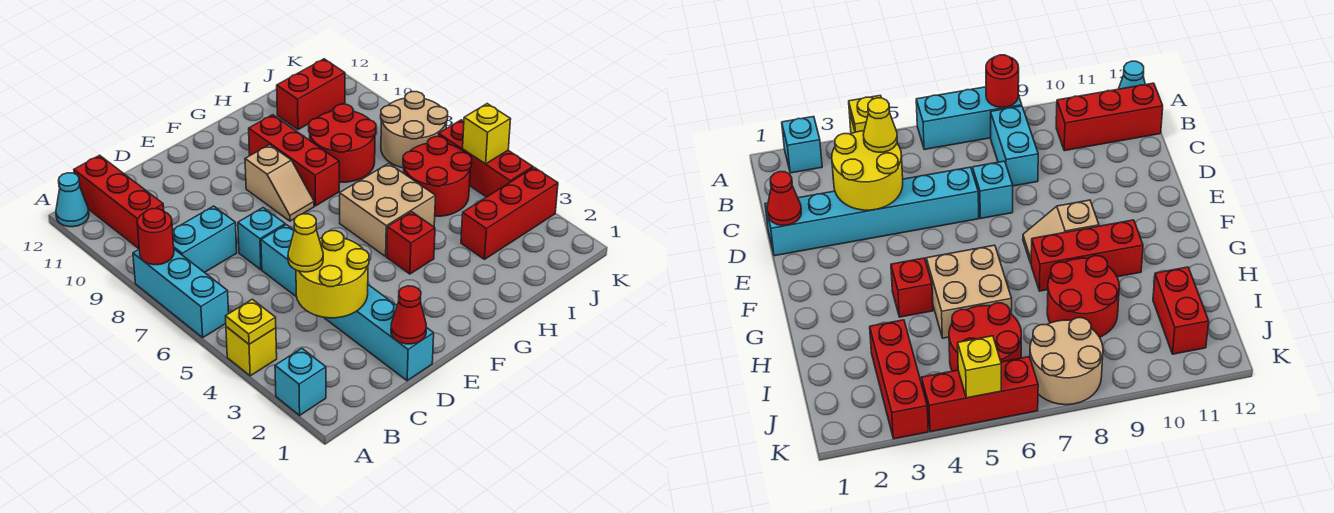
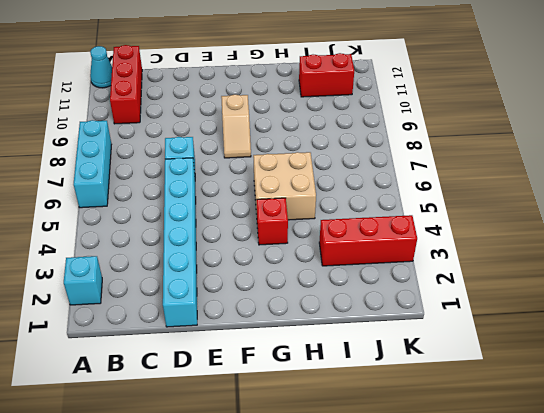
none -> yellow brick A4 level 1
none -> cyan brick B8:C8 level 1
none -> red brick G8:G10 level 1

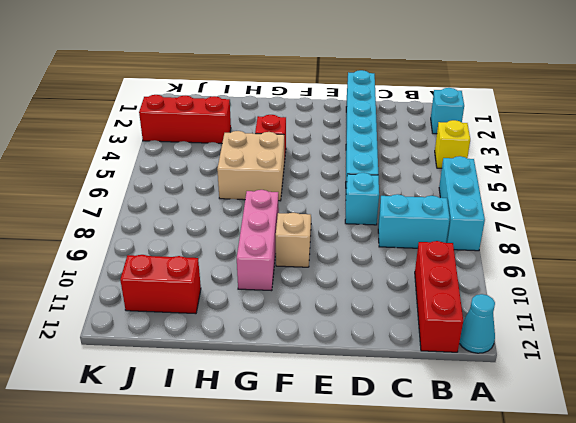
pink brick G8:G10 level 1 -> red brick G8:G10 level 1
none -> red round brick H8:I9 level 1
none -> red round brick I5:J6 level 1
none -> tan round brick J7:K8 level 1

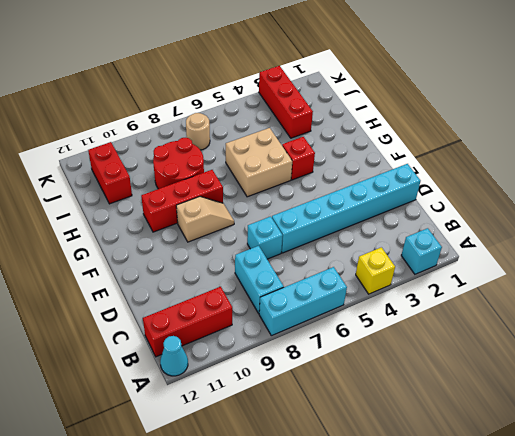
tan round brick J7 level 1 -> tan round brick J7:K8 level 1
none -> red round brick I5:J6 level 1
none -> red brick K4:K6 level 1
none -> yellow plate A4 level 2

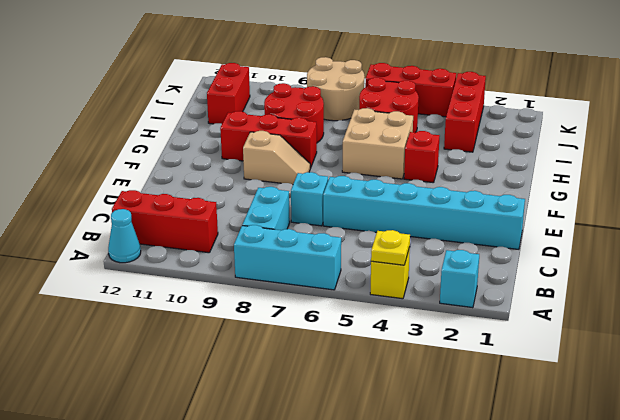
none -> red round brick A8 level 2
none -> yellow round brick C3:D4 level 2
none -> red cone D1 level 2

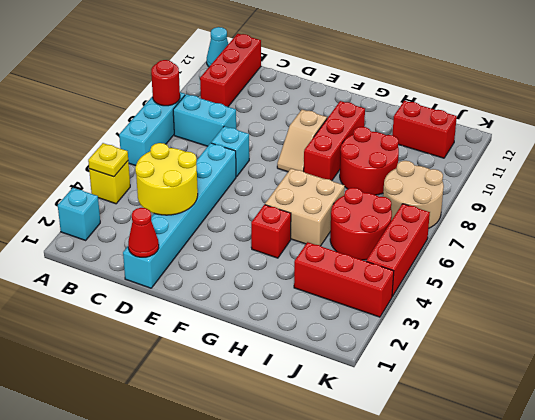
none -> yellow brick K5 level 2
none -> yellow cone C4 level 3

